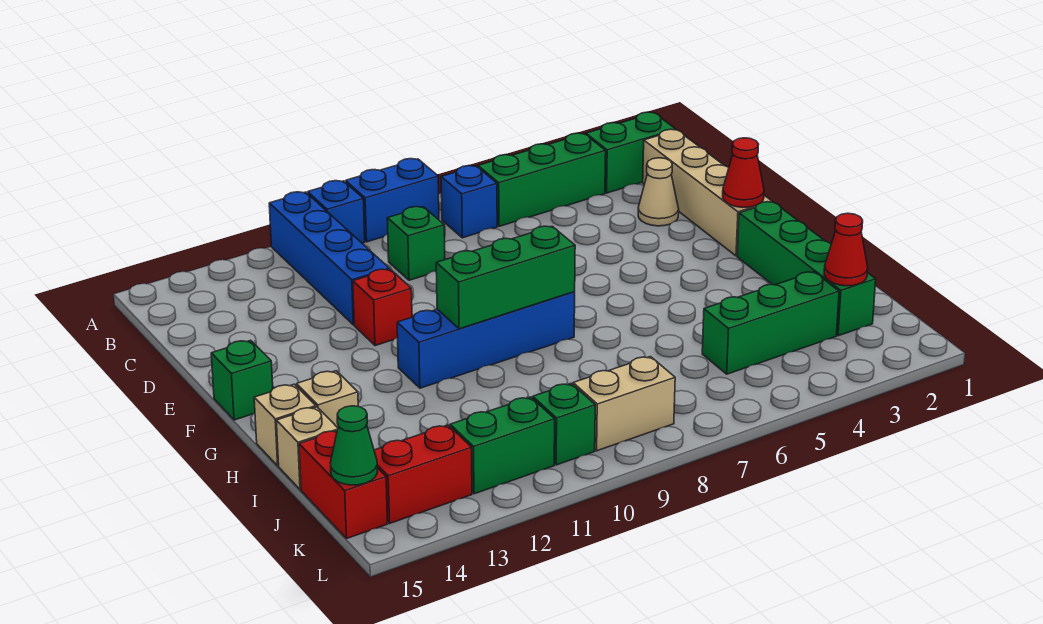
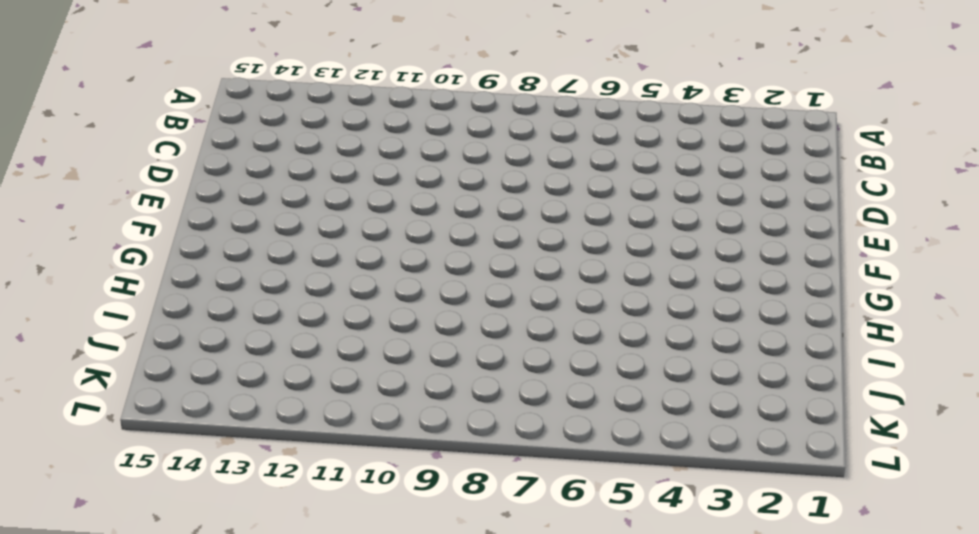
none -> blue brick A8:A9 level 1
none -> blue brick A10 level 1
none -> blue brick A11:D11 level 1

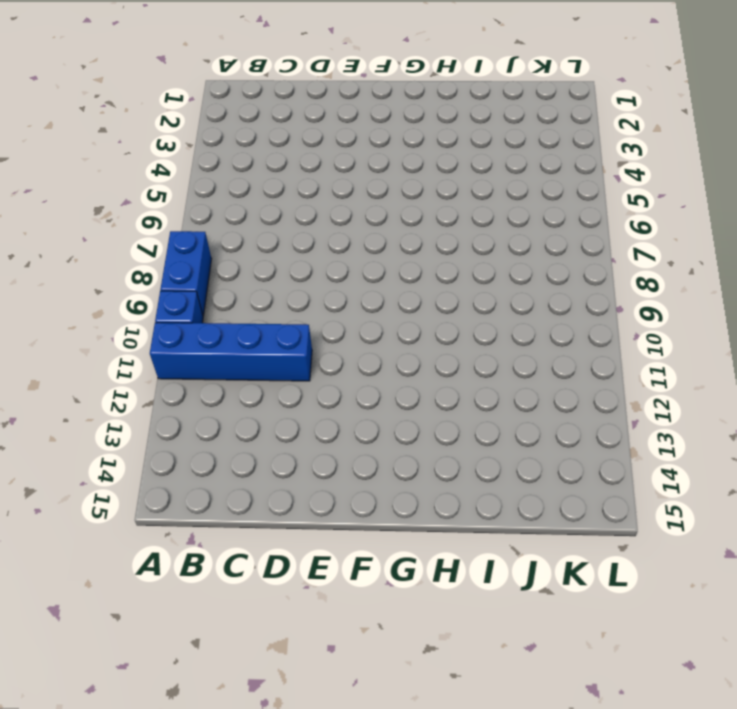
none -> green brick B2:B3 level 1
none -> green brick B4:B6 level 1
none -> blue brick B7 level 1

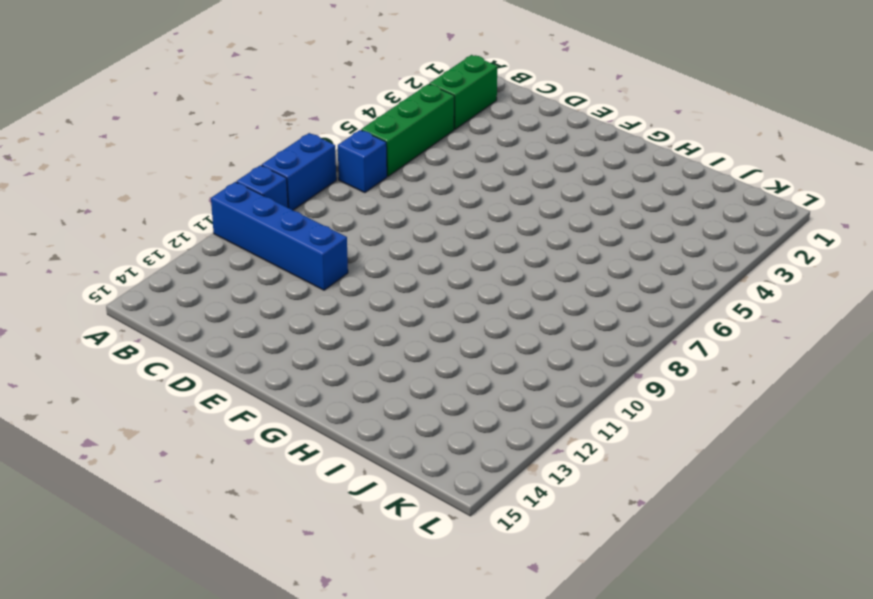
none -> tan brick C2:F2 level 1
none -> green brick C9 level 1
none -> tan cone D3 level 1

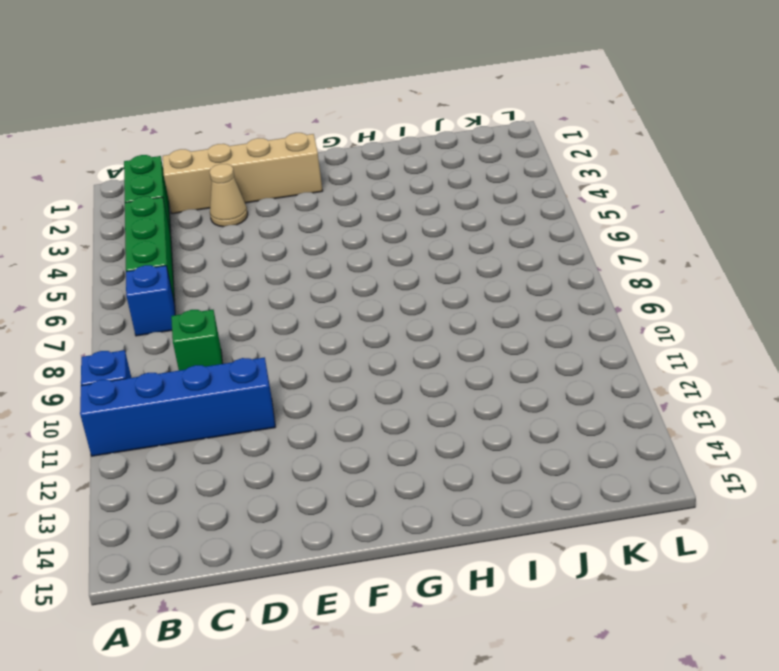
none -> blue brick A8:A9 level 1
none -> red brick E11 level 1
none -> green brick F15 level 1

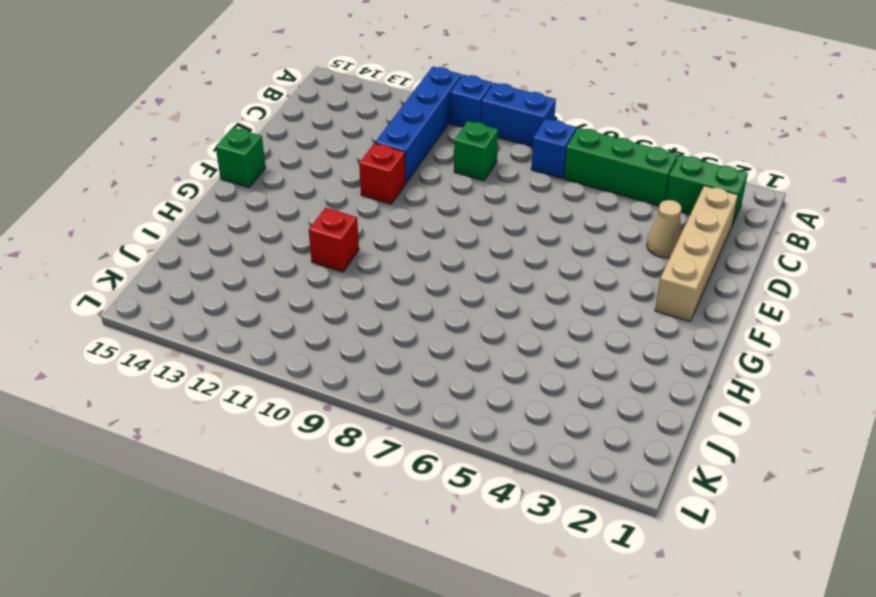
red brick H11 level 1 -> none
none -> green brick G2:J2 level 1
none -> blue brick G8:G11 level 1
none -> tan brick H14 level 1

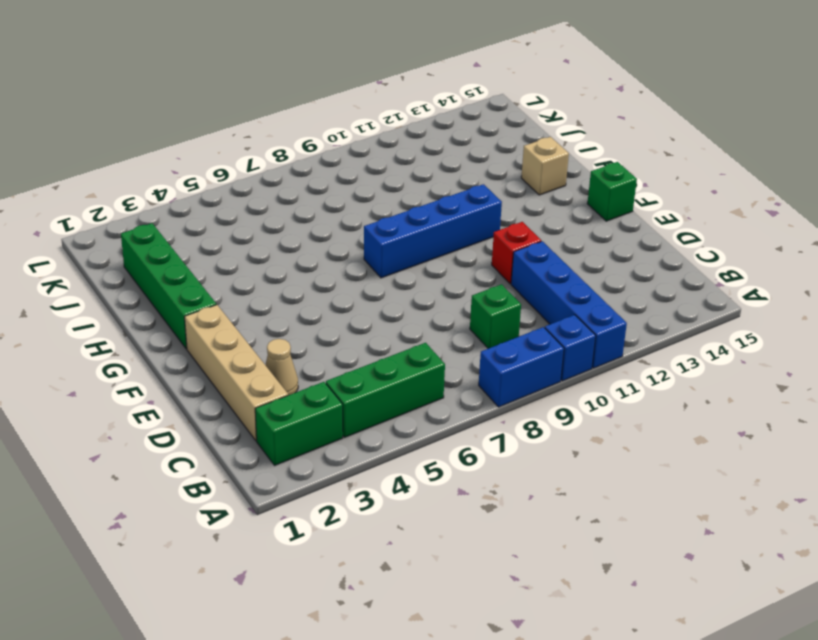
none -> blue brick B7 level 1
none -> tan brick H15 level 1
none -> tan brick I15 level 1

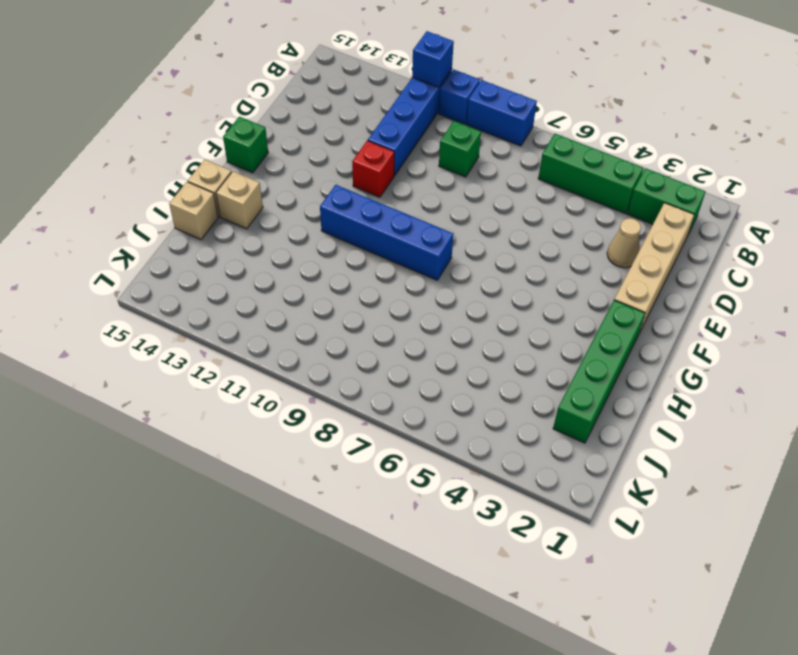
blue brick A11 level 2 -> blue brick B7 level 1
none -> green brick J3:J5 level 1
none -> red brick J15:K15 level 1
none -> tan brick K8:K9 level 1

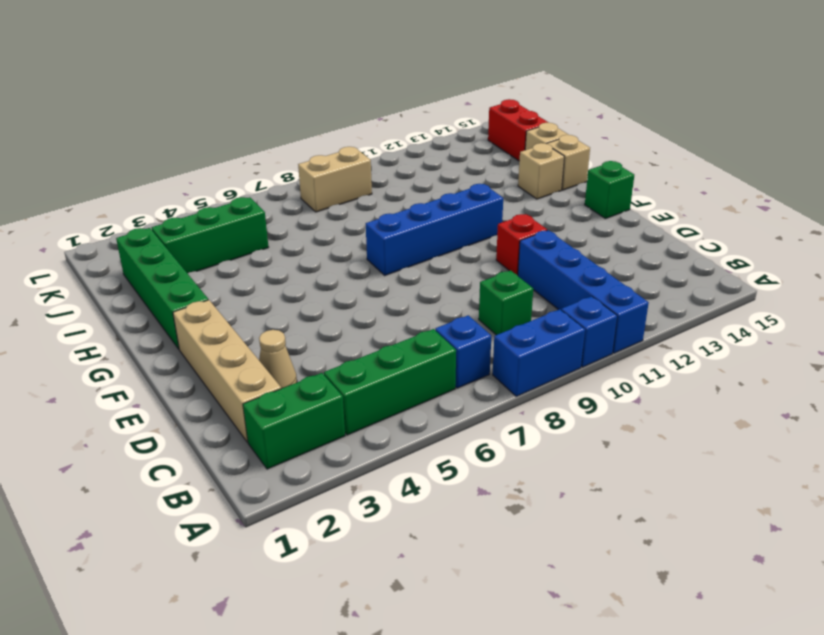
none -> green brick K10 level 1
none -> green brick K11:K12 level 1
none -> red brick K13:K14 level 1

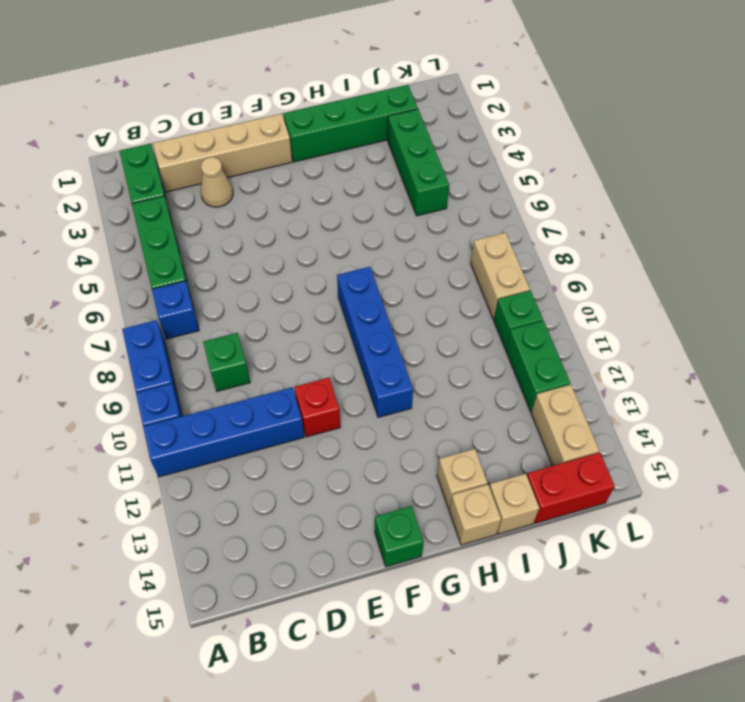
tan brick K13:K14 level 1 -> red brick K13:K14 level 1
none -> red cone F2 level 2
none -> green brick G8:G10 level 2
none -> red cone J2 level 2

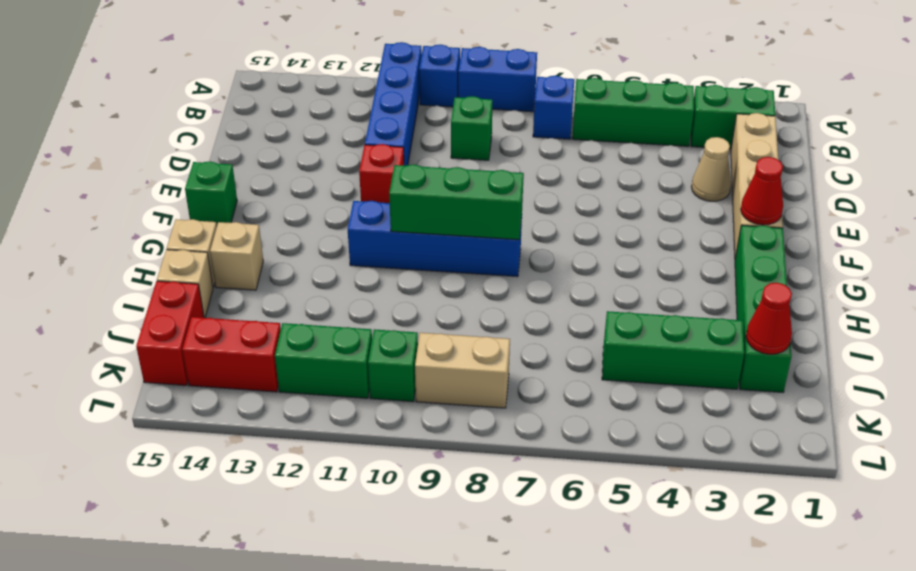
none -> green cone K15 level 2

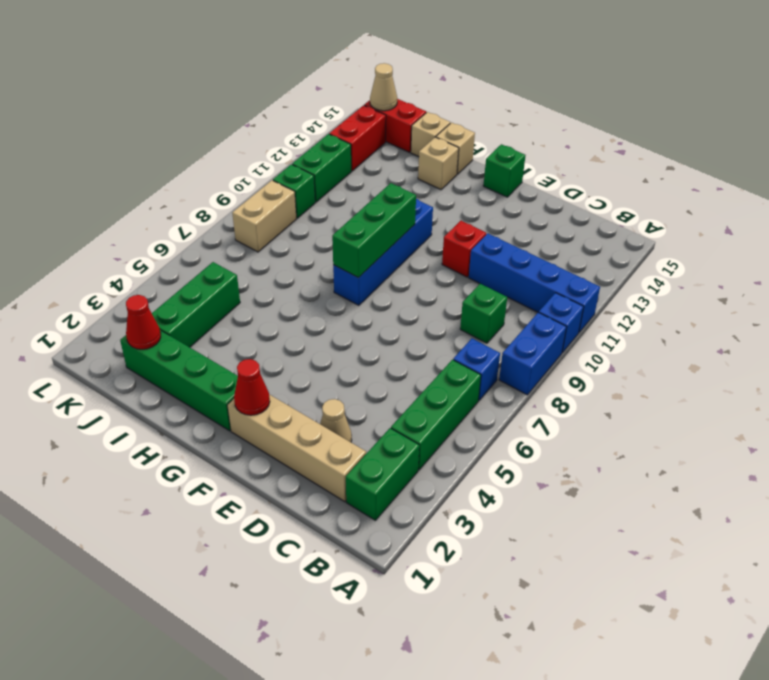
tan cone K15 level 2 -> green cone K15 level 2

